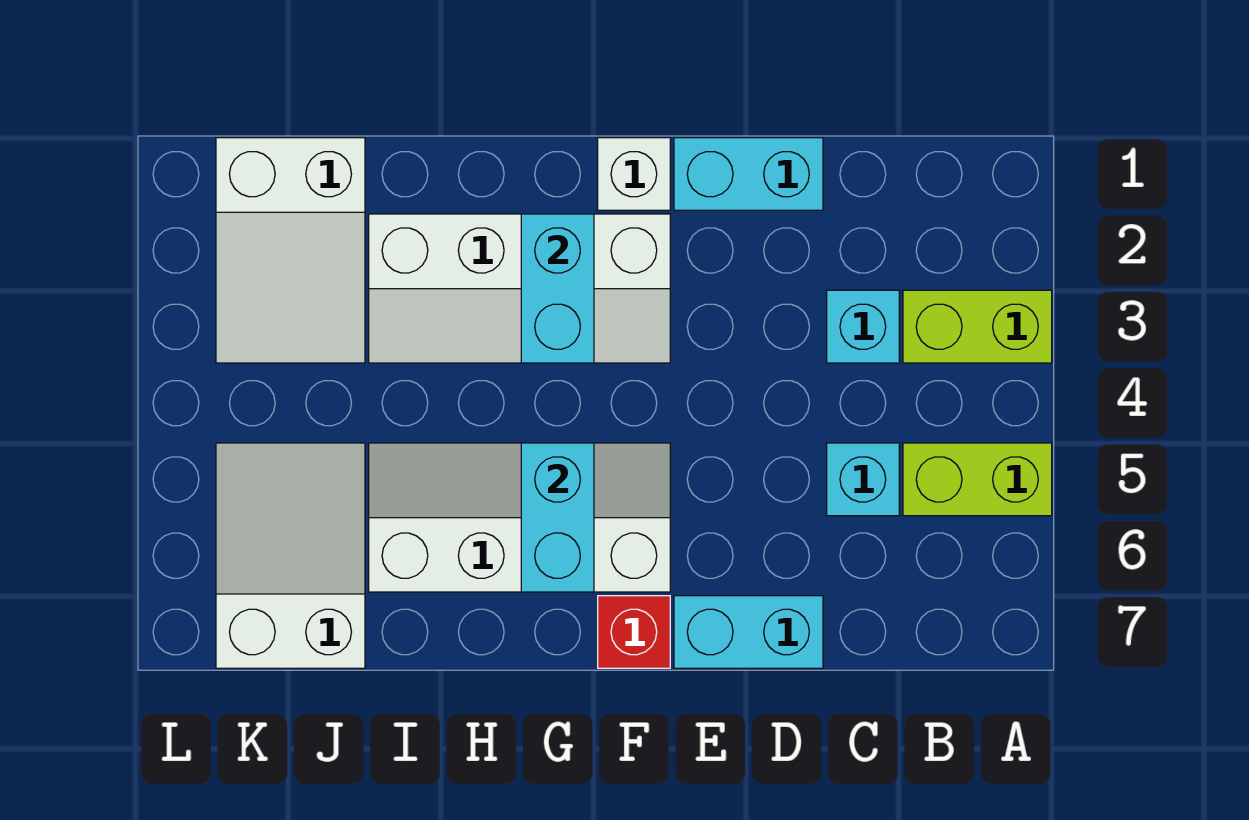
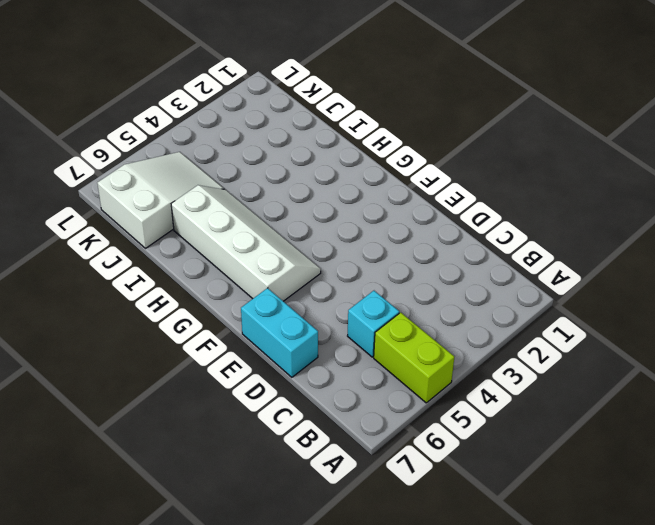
none -> lime brick A3:B3 level 1
none -> cyan brick C3 level 1
none -> cyan brick D1:E1 level 1

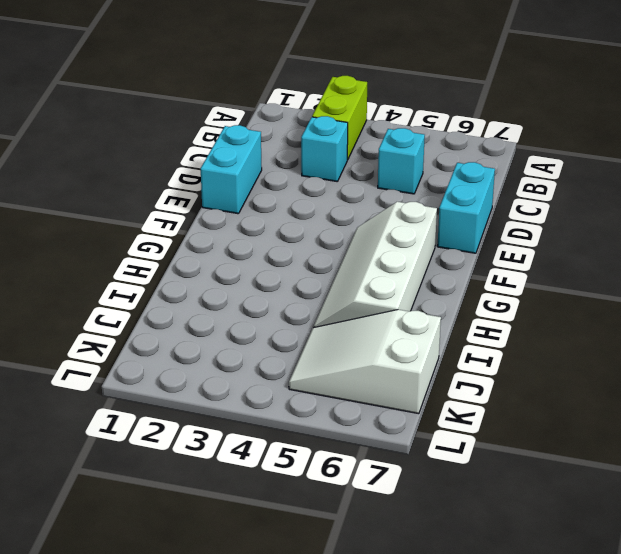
none -> lime brick A5:B5 level 1
none -> white brick F1 level 1
none -> white slope F2:I3 level 1 top 2

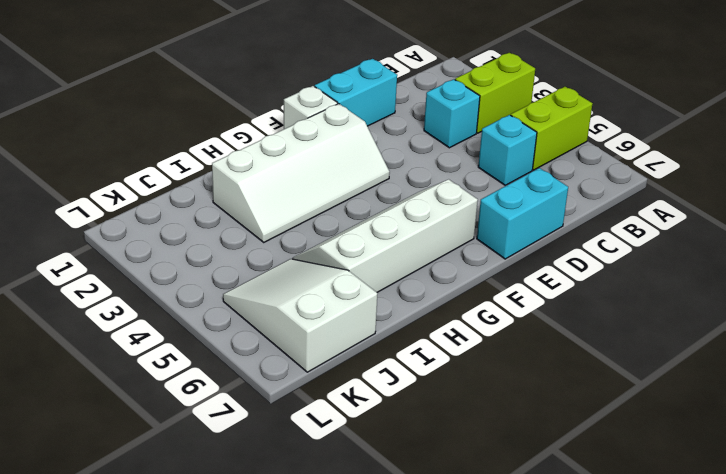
none -> red brick F7 level 1
none -> white slope J1:K3 level 1 top 1
none -> cyan brick G2:G3 level 2

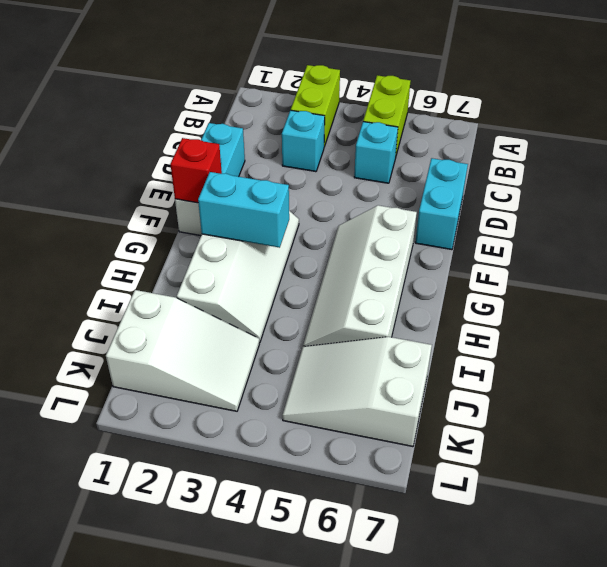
red brick F1 level 2 -> red brick F7 level 1
none -> cyan brick G5:G6 level 2

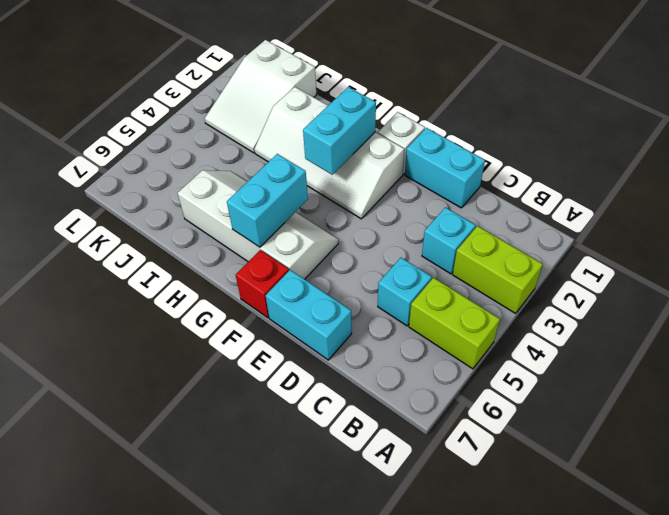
none -> white slope J5:K7 level 1 top 7

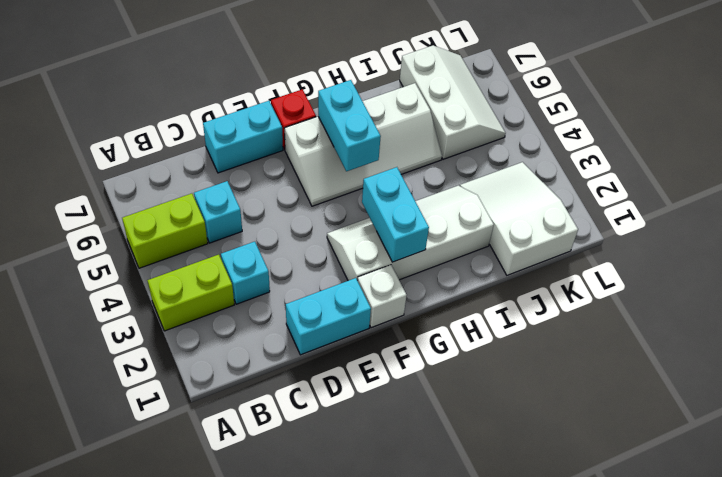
white slope J5:K7 level 1 top J -> white slope J5:K7 level 1 top 7

